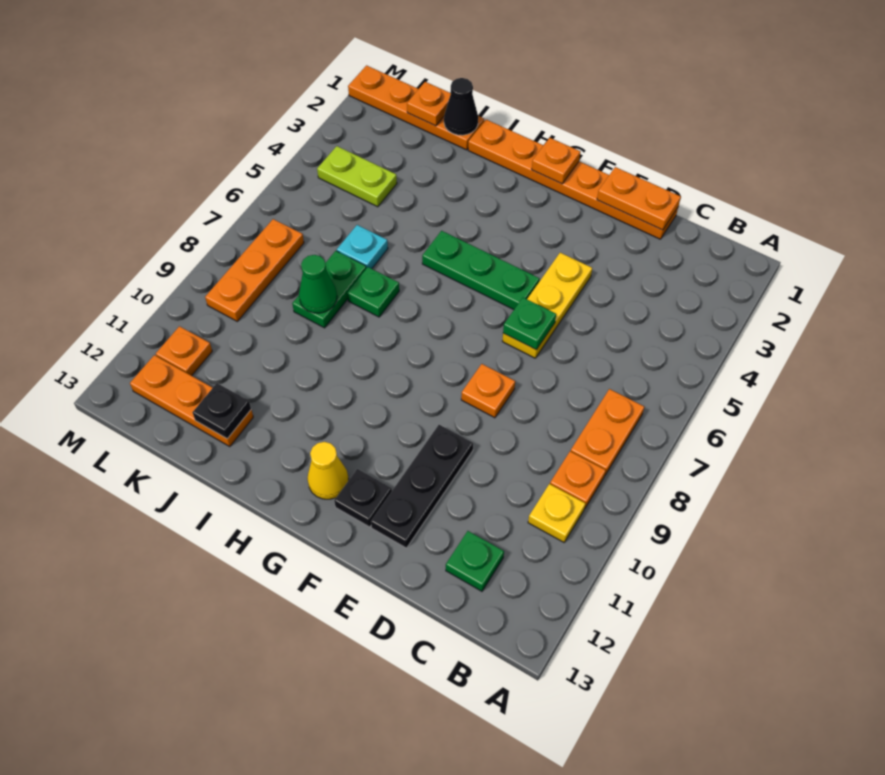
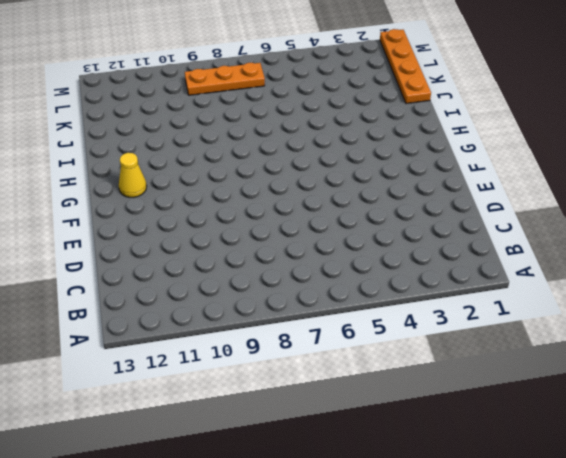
none -> orange plate B7:B8 level 1
none -> orange plate B9 level 1
none -> yellow plate B10 level 1

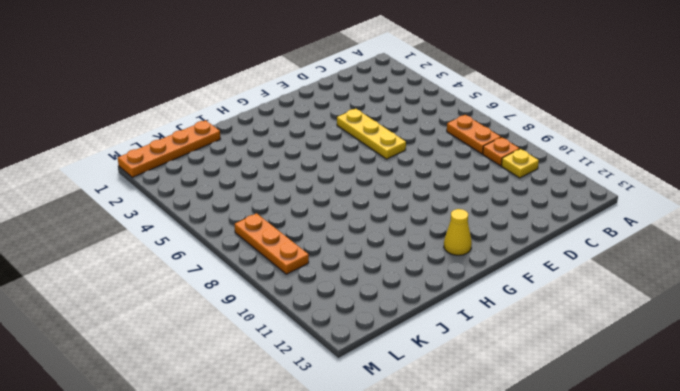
none -> green plate C12 level 1
none -> orange plate D1:I1 level 1
none -> orange plate E8 level 1

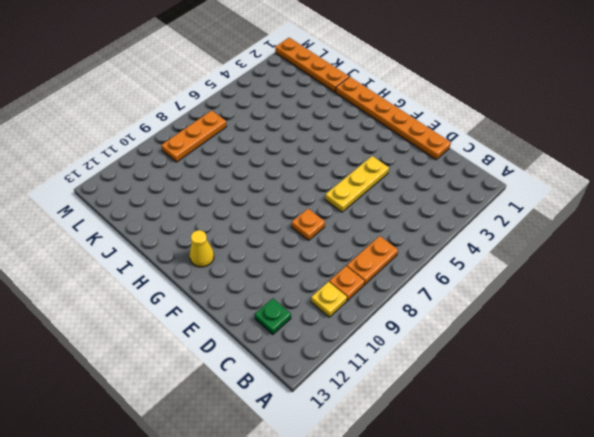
none -> black plate E10:E12 level 1
none -> green plate F5:H5 level 1
none -> black plate F12 level 1

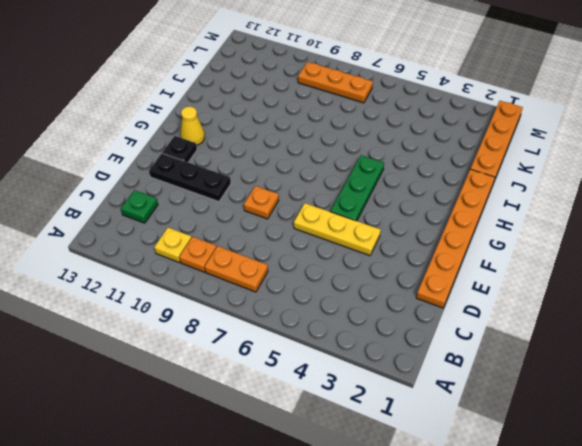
none -> green plate I7 level 1
none -> cyan plate J6 level 1
none -> green plate J7:J8 level 1

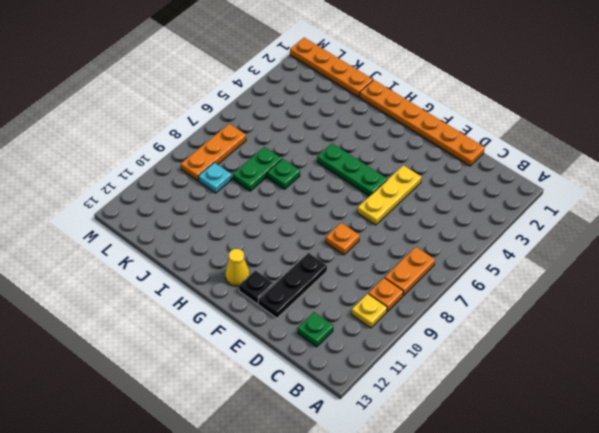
cyan plate K9 level 1 -> cyan plate J6 level 1
none -> orange plate J12:L12 level 1
none -> lime plate K4:L4 level 1
none -> orange plate L11 level 1

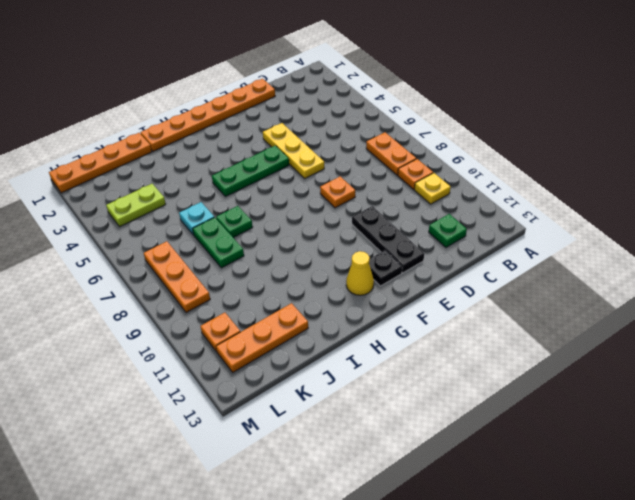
none -> orange plate D1:E1 level 2
none -> green plate E6 level 2
none -> orange plate G1 level 2

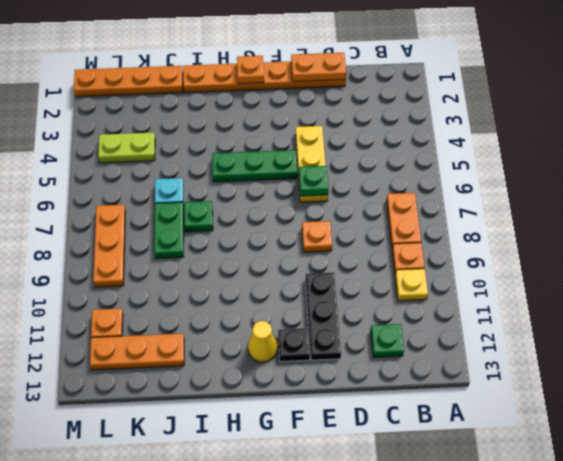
none -> black cone J1 level 2
none -> green cone J8 level 2
none -> black plate J12 level 2

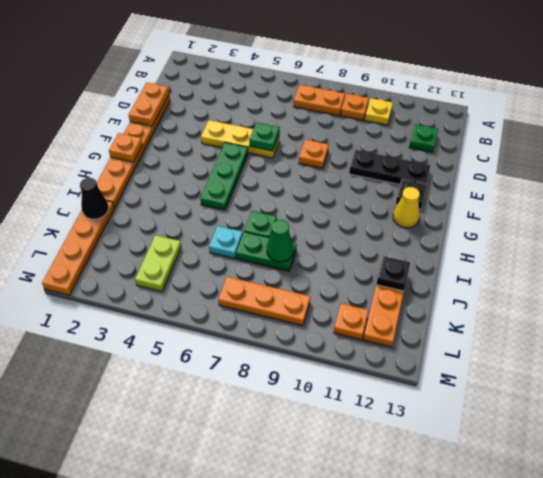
none -> orange plate K1 level 2

